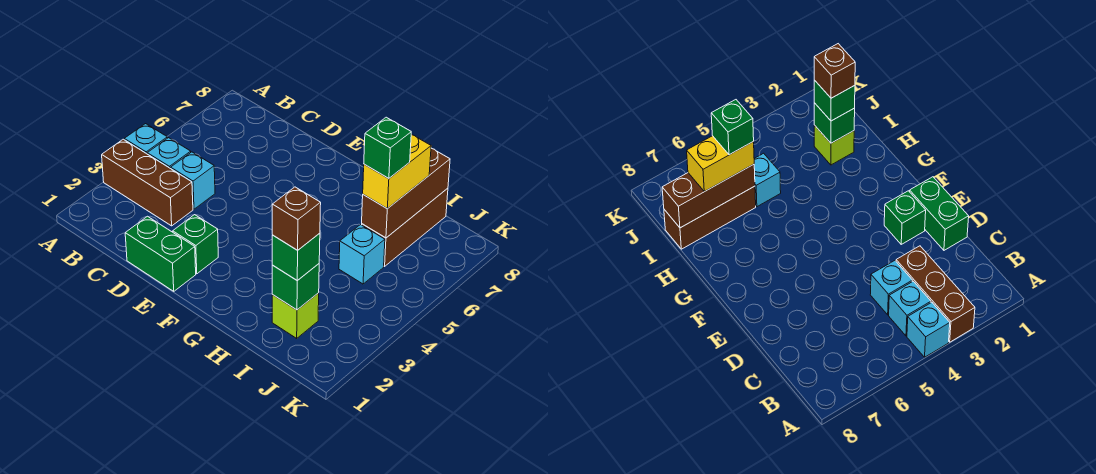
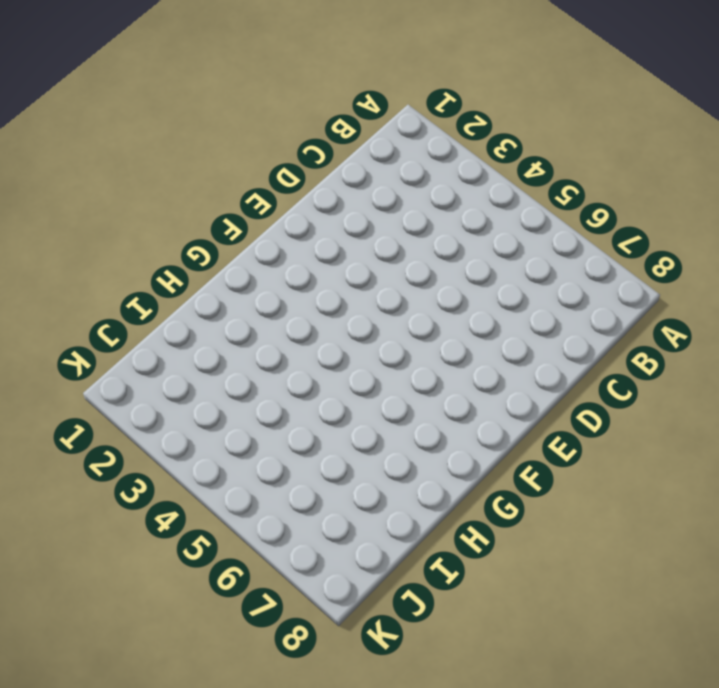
none -> brown brick A3:C3 level 1
none -> cyan brick A4 level 1
none -> cyan brick B4 level 1

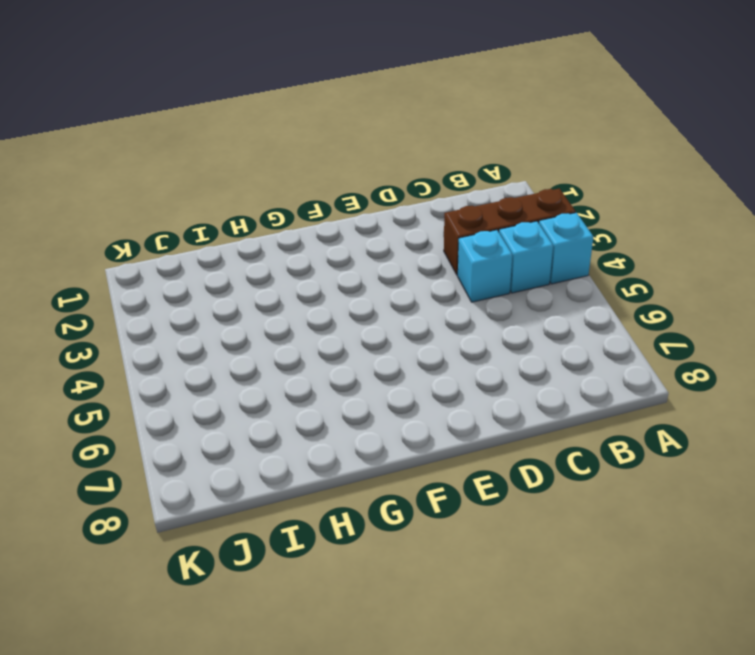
none -> green brick D1:E1 level 1
none -> green brick E2 level 1
none -> lime brick I2 level 1

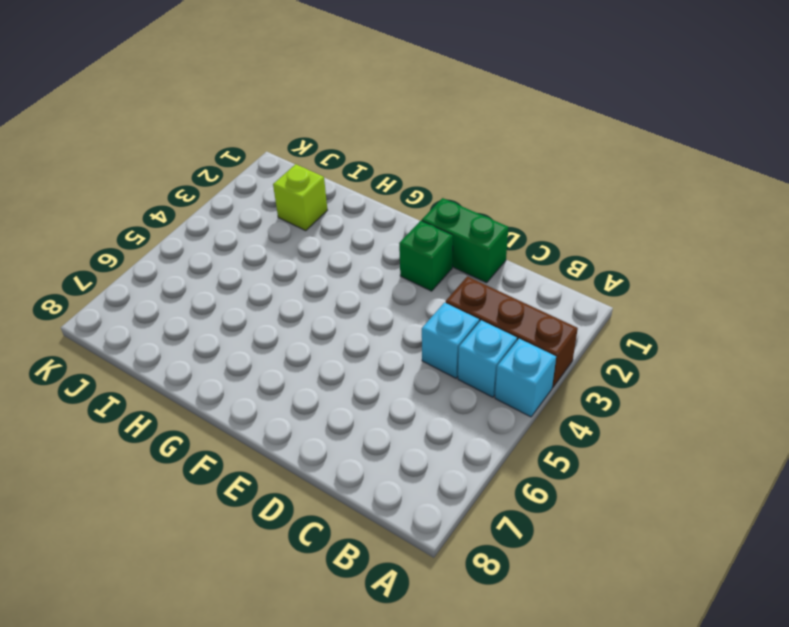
none -> cyan brick I5 level 1
none -> brown brick I6:I8 level 1
none -> green brick I2 level 2

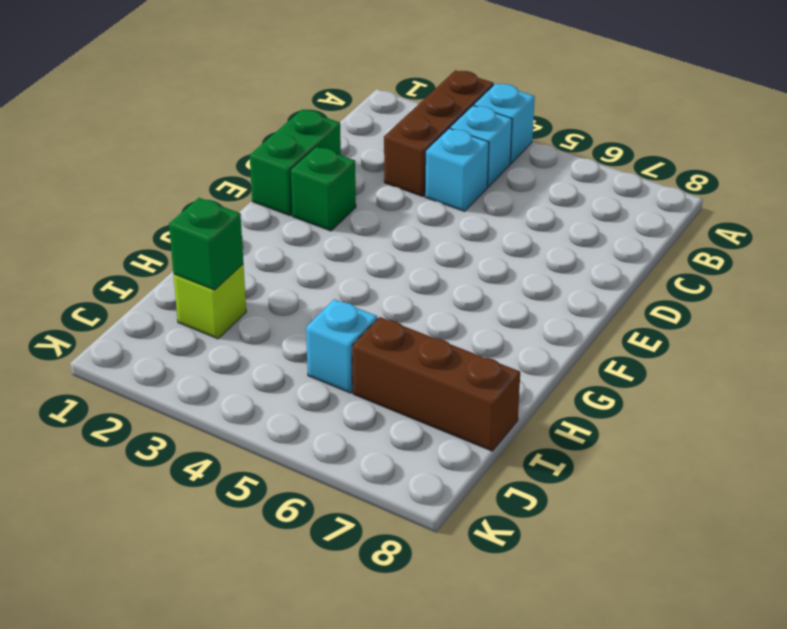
none -> brown brick I6:I8 level 2
none -> green brick I2 level 3
none -> yellow brick I6:I7 level 3

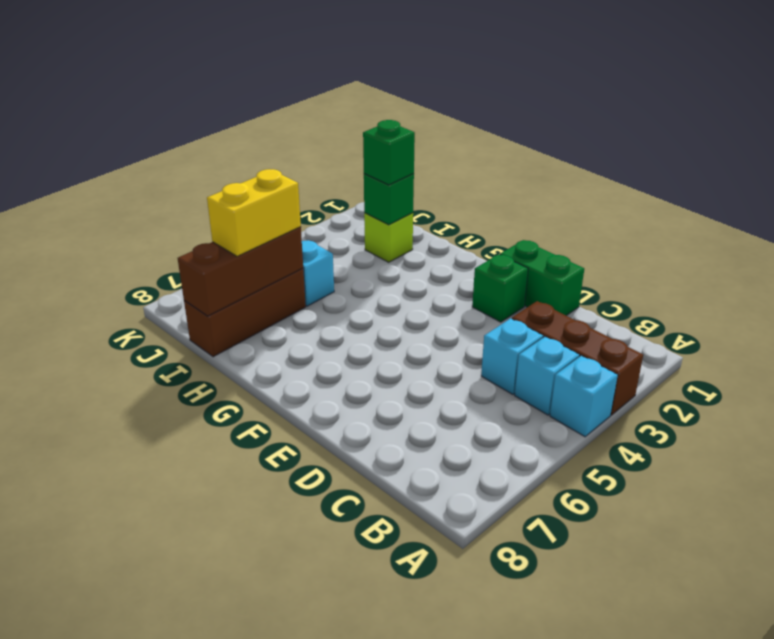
none -> brown brick I2 level 4
none -> green brick I6 level 4

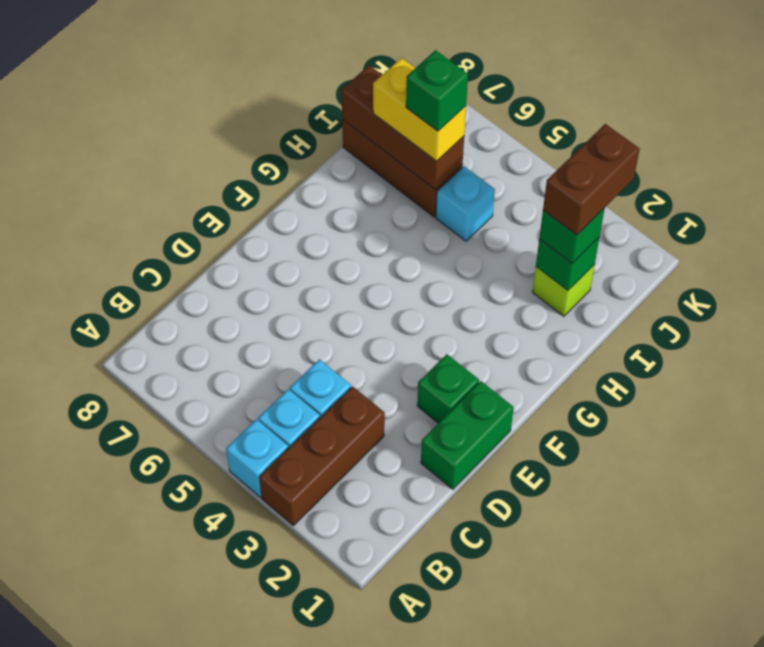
brown brick I2:J2 level 4 -> brown brick I2 level 4

